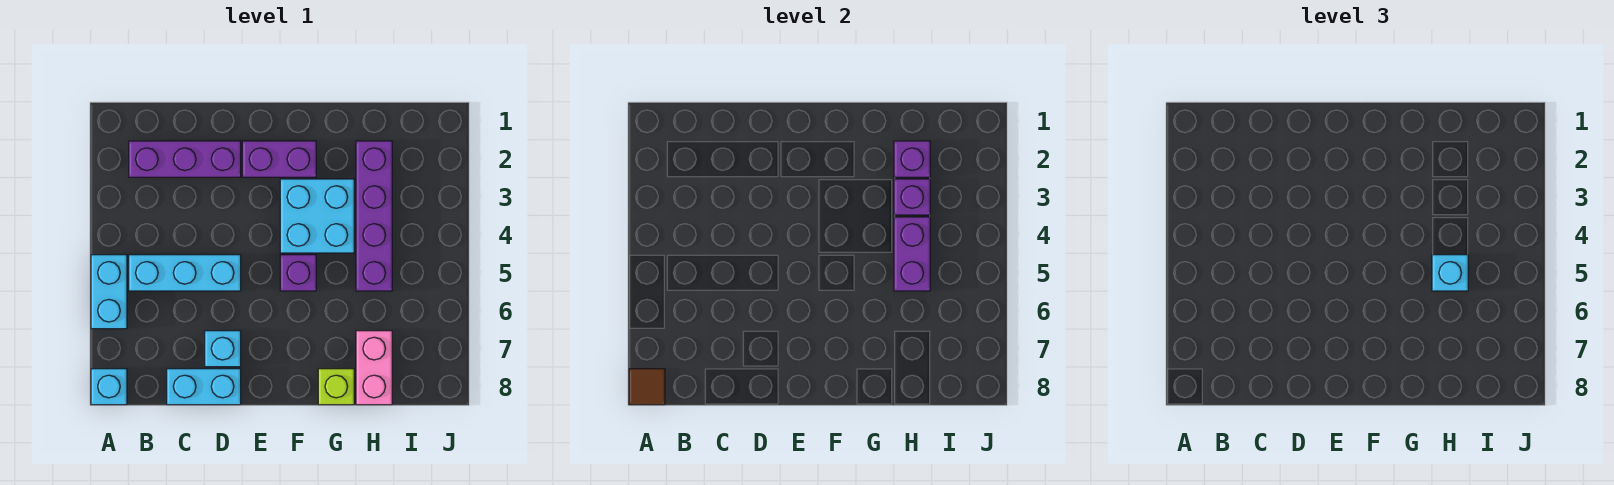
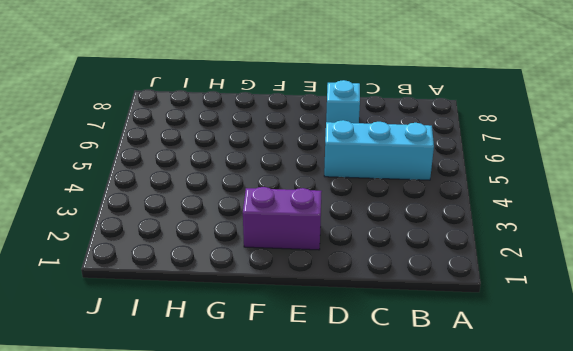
none -> cyan brick A5:A6 level 1
none -> cyan brick A8 level 1
none -> purple brick B2:D2 level 1

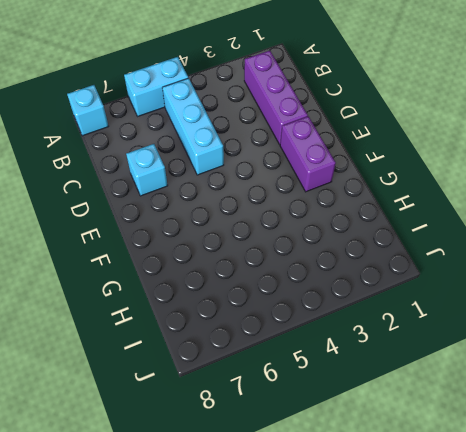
none -> cyan brick C8:D8 level 1
none -> cyan brick F3:G4 level 1
none -> purple brick F5 level 1

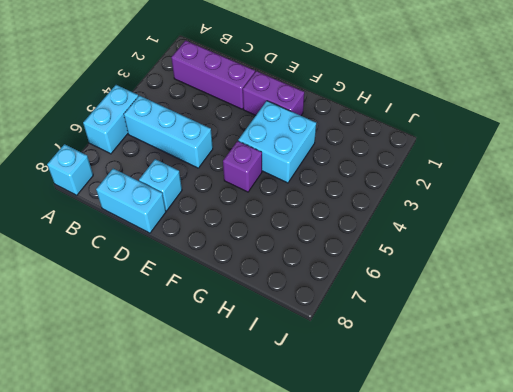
none -> lime brick G8 level 1
none -> purple brick H2:H5 level 1
none -> pink brick H7:H8 level 1

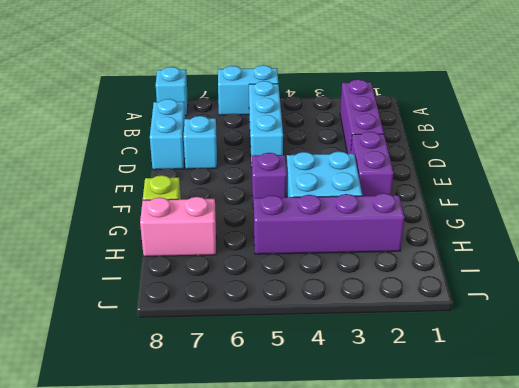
none -> brown tile A8 level 2
none -> purple brick H2 level 2
none -> purple brick H3 level 2

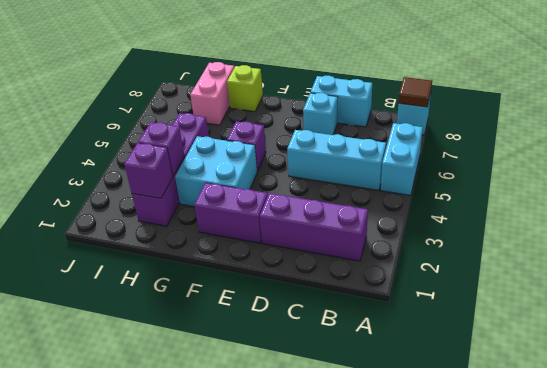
none -> purple brick H4:H5 level 2
none -> cyan brick H5 level 3

